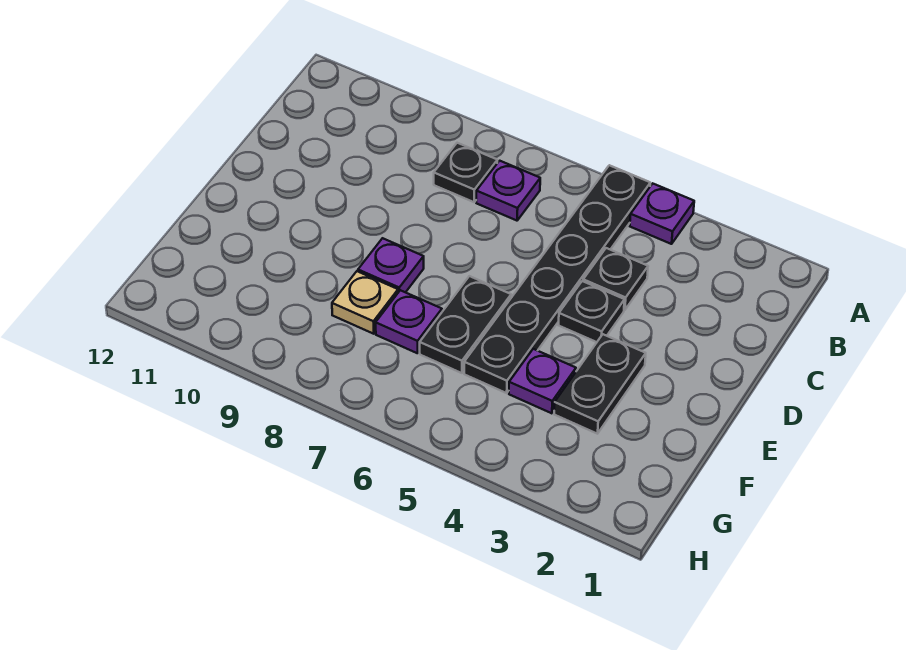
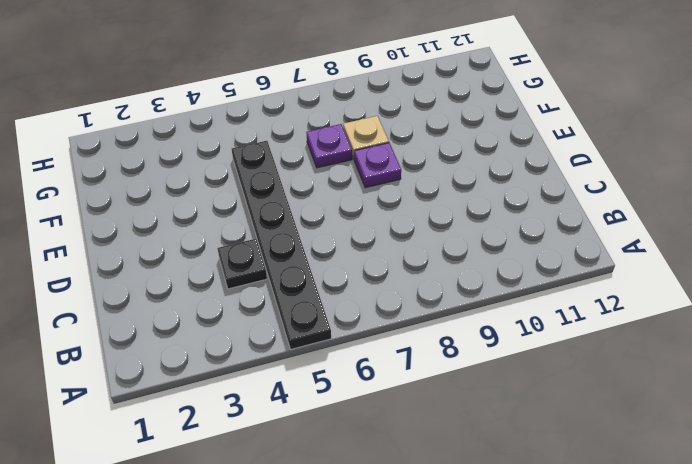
none -> purple plate A4 level 1
none -> purple plate B7 level 1
none -> black plate B8 level 1

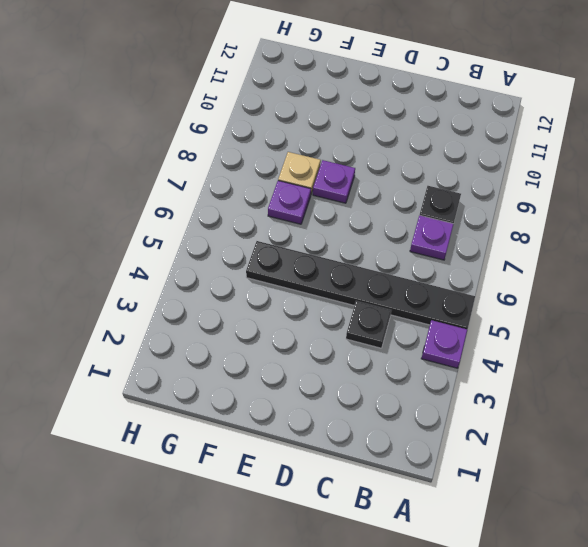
none -> black plate D4 level 1
none -> black plate E3:F3 level 1
none -> black plate E6:F6 level 1

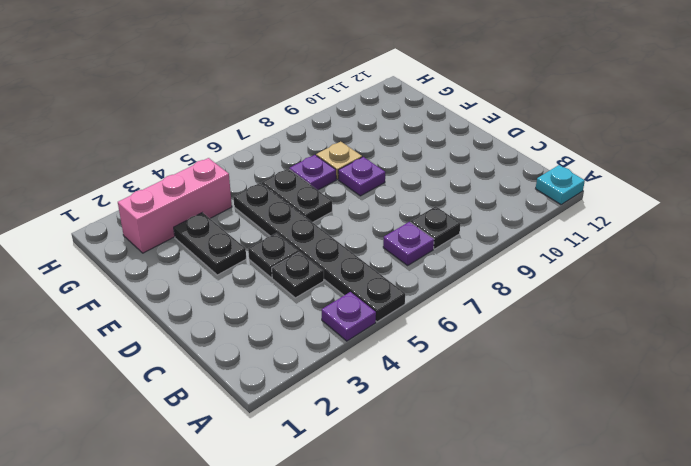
cyan plate A12 level 1 -> none
pink brick G2:G4 level 1 -> none
none -> purple plate F4 level 1

